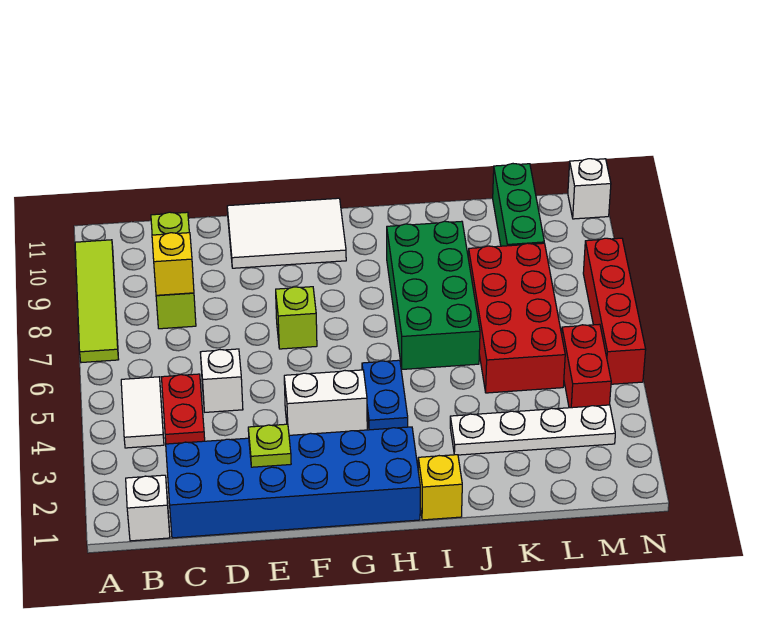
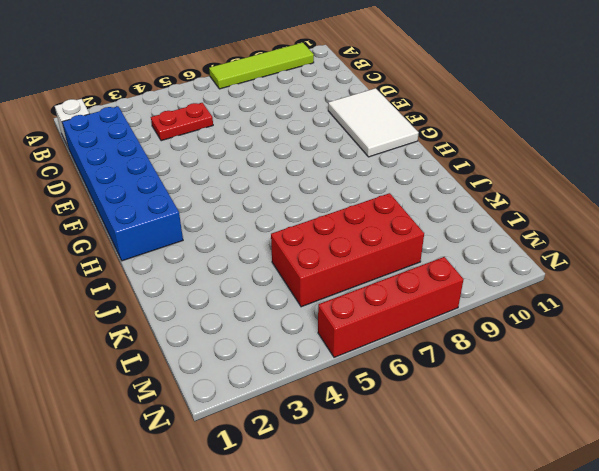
none -> white tile B4:B5 level 1
none -> lime brick C8:C10 level 1
none -> white brick D5 level 1

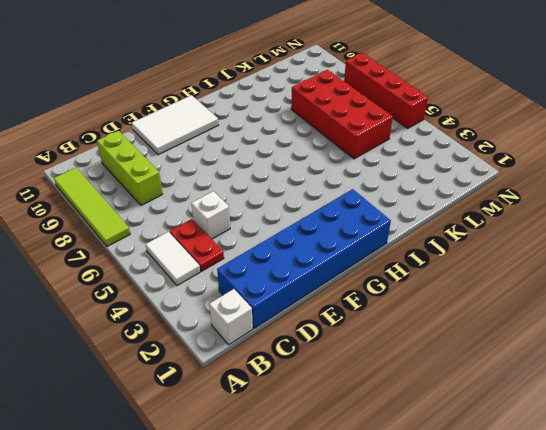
none -> white brick F4:G4 level 1
none -> lime brick F7 level 1
none -> blue plate H4:H5 level 1

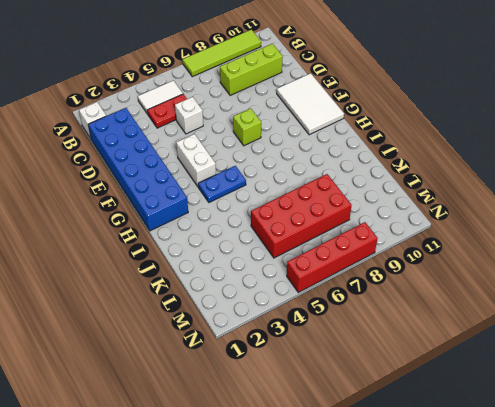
none -> yellow brick I1 level 1
none -> green brick I6:J9 level 1
none -> white plate J3:M3 level 1

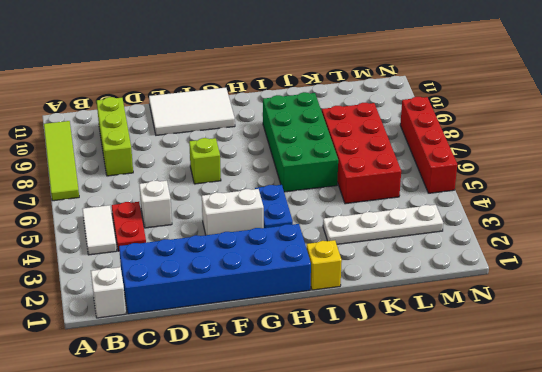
none -> green brick L9:L11 level 1
none -> red brick M4:M5 level 1
none -> white brick N11 level 1

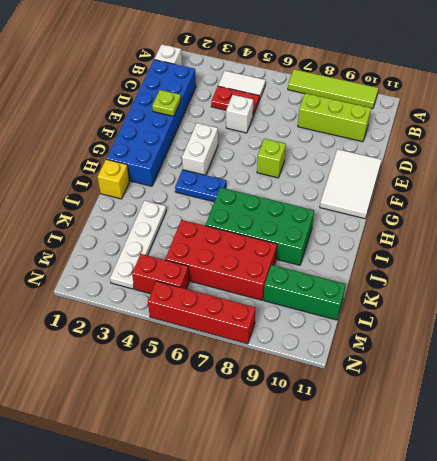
none -> white brick N11 level 1
none -> yellow brick C8 level 2

